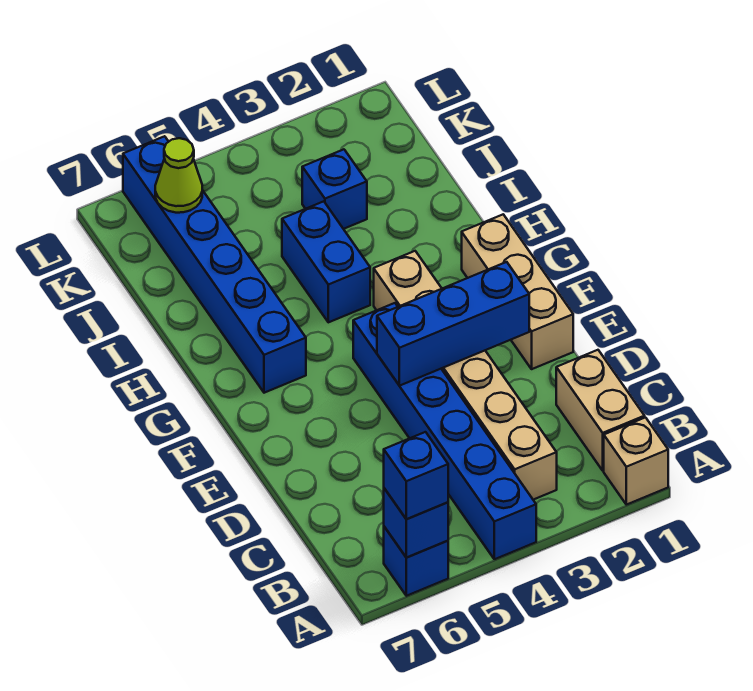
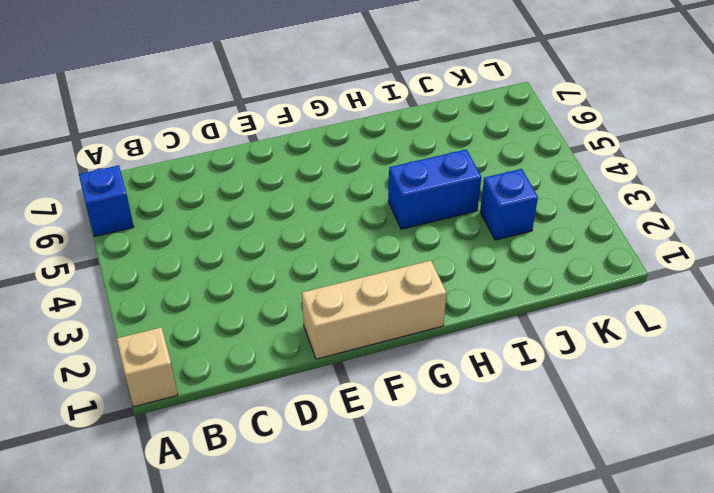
none -> blue brick A4:F4 level 1
none -> tan brick B1:C1 level 1
none -> tan brick B3:G3 level 1

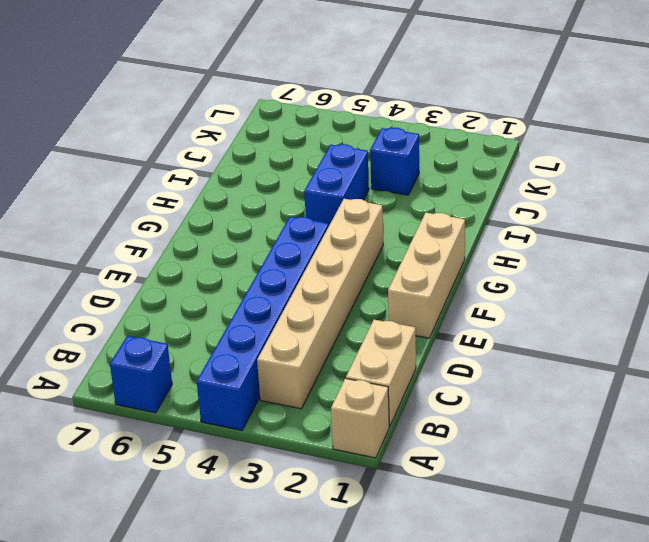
none -> blue brick G6:L6 level 1
none -> blue brick A6 level 2
none -> blue brick E2:E4 level 2

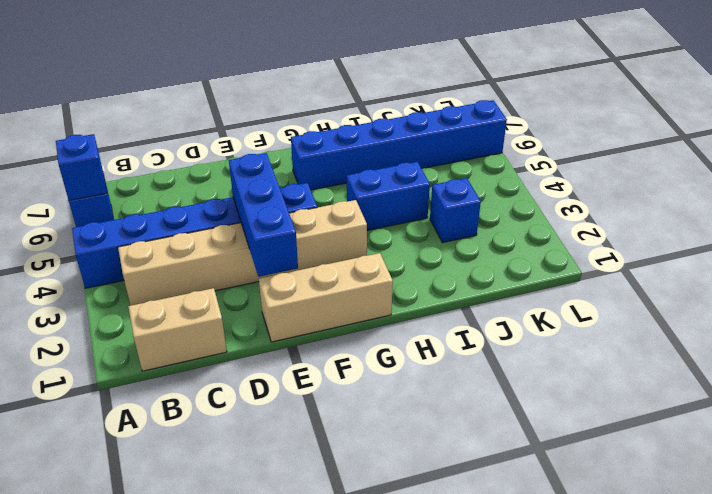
none -> tan brick A1 level 1
none -> lime cone K6 level 2
none -> blue brick A6 level 3

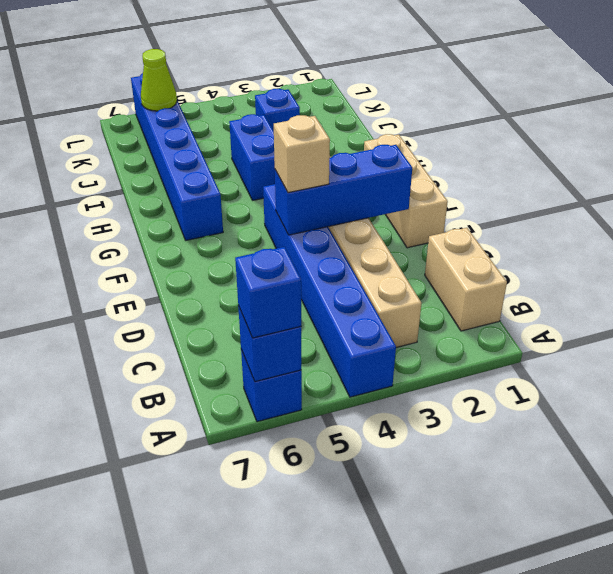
tan brick E4 level 3 -> tan brick A1 level 1

